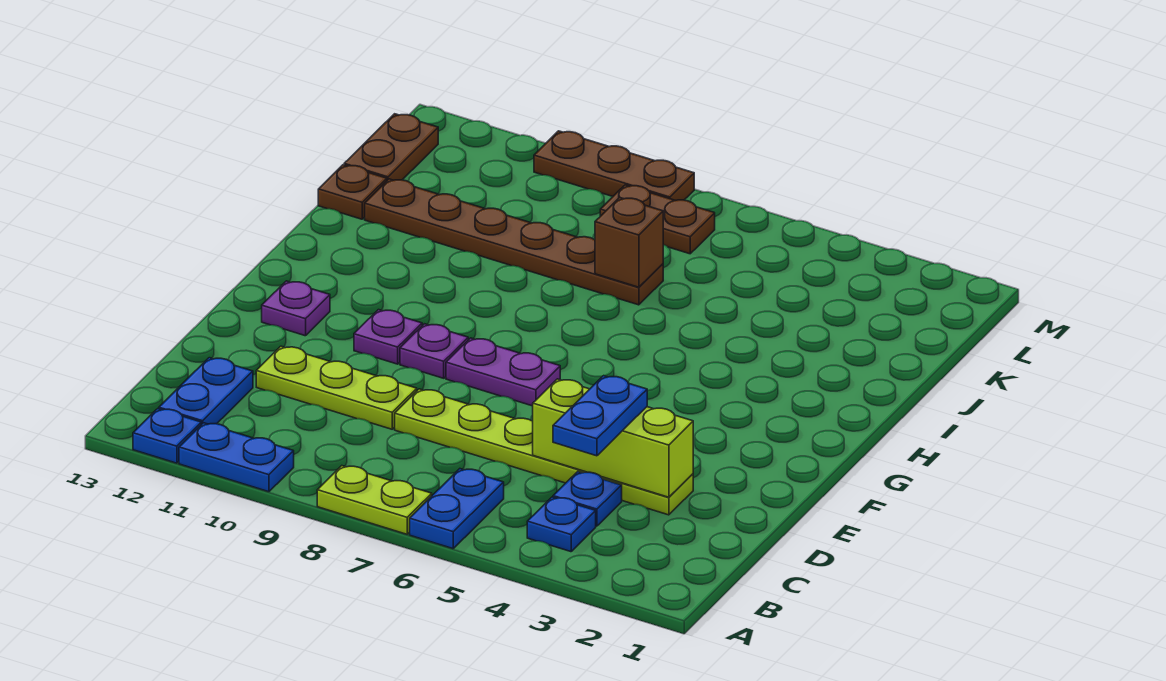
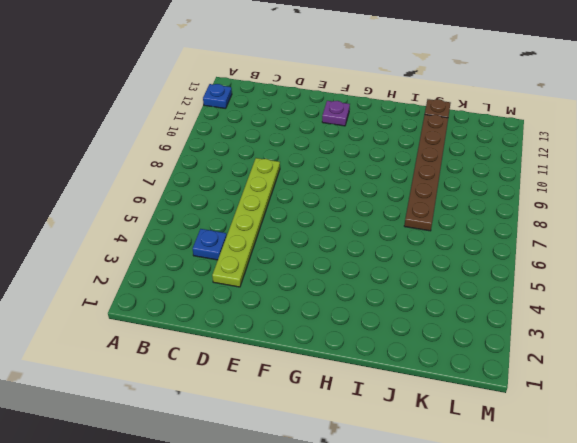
none -> blue plate A6:B6 level 1
none -> lime plate A7:A8 level 1
none -> blue plate A10:A11 level 1

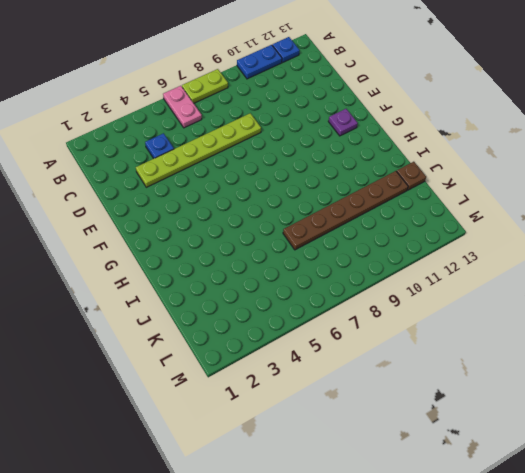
pink plate A6:B6 level 1 -> blue plate A6:B6 level 1
none -> blue plate B4 level 1
none -> blue plate B12:C12 level 1
none -> lime plate D9:D11 level 1

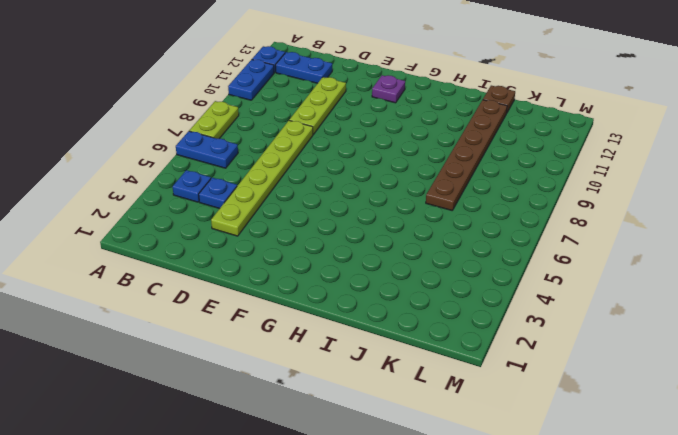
none -> purple plate F7:F8 level 1
none -> purple plate F9 level 1
none -> purple plate F10 level 1

